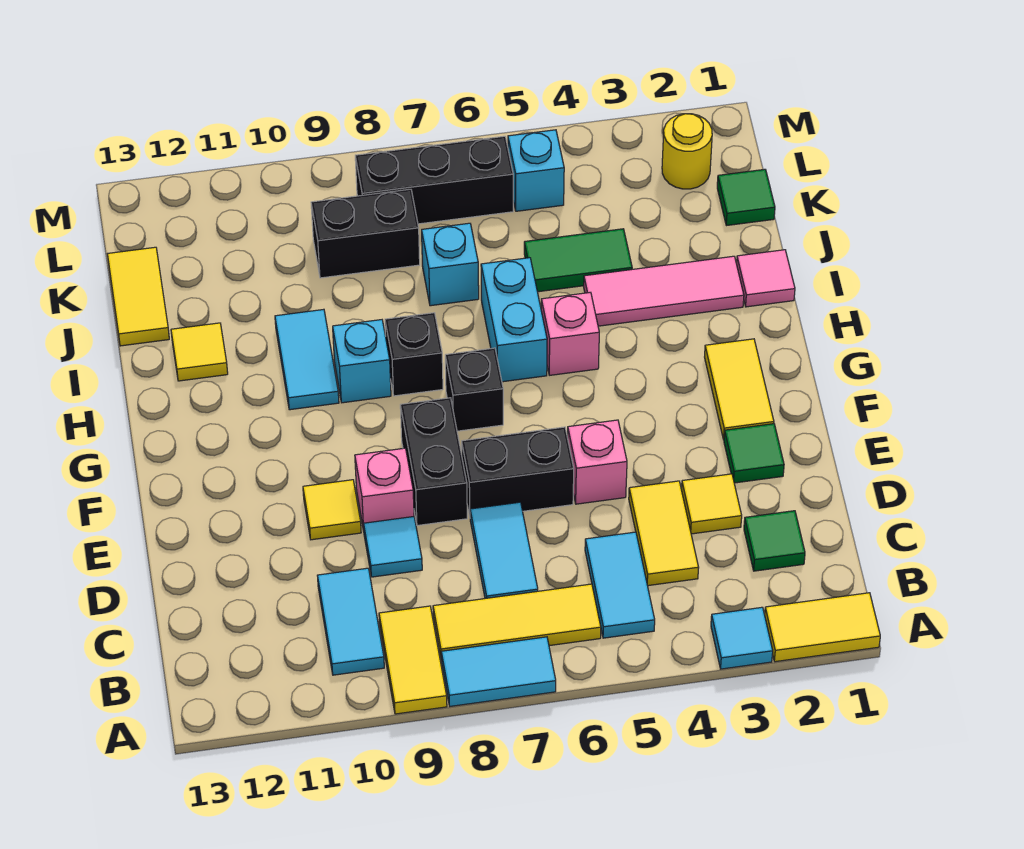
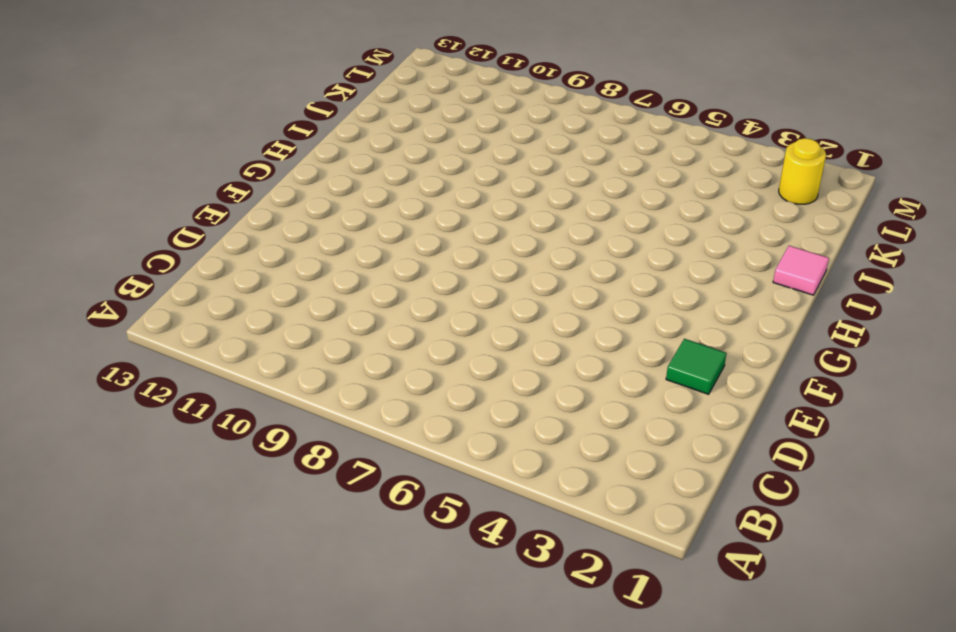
none -> yellow tile A1:A2 level 1
none -> cyan tile A3 level 1
none -> cyan tile A7:A8 level 1
none -> yellow tile A9:B9 level 1

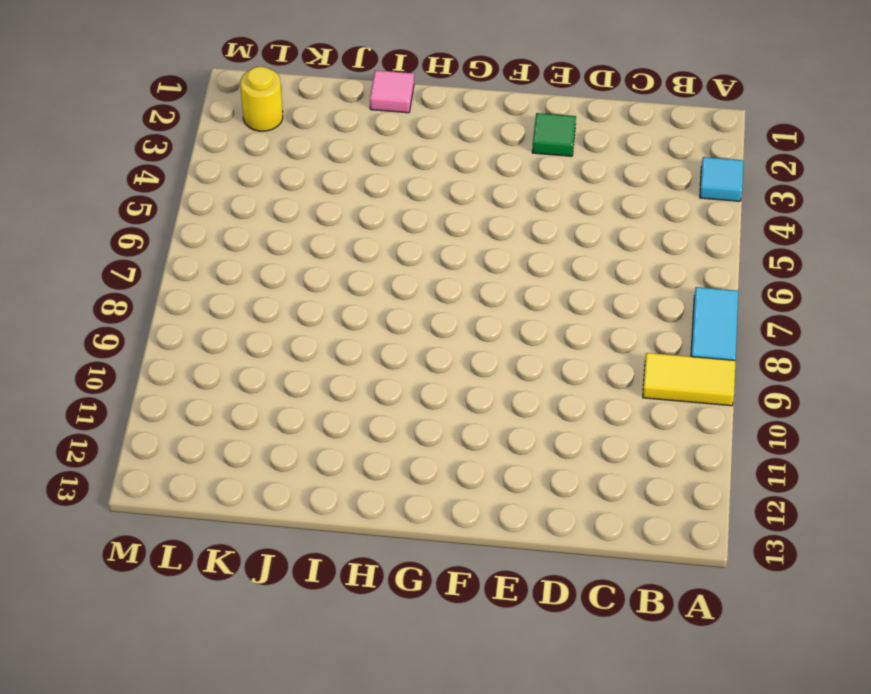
none -> yellow tile A1:A2 level 1
none -> cyan tile B5:C5 level 1
none -> yellow tile B6:B8 level 1
none -> cyan tile B10:C10 level 1

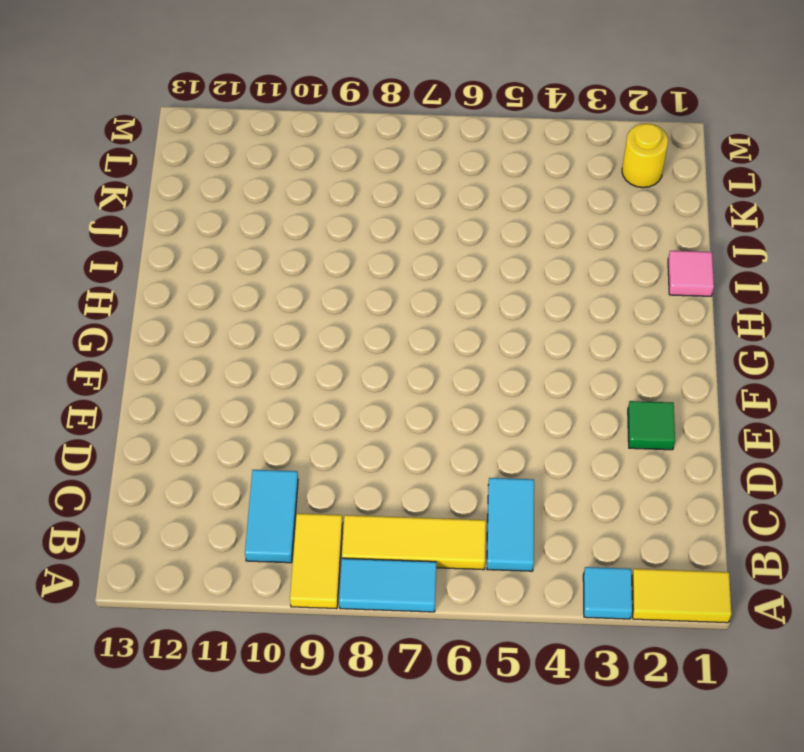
none -> green tile C2 level 1
none -> yellow tile C4:D4 level 1
none -> cyan tile C7:D7 level 1
none -> yellow tile D3 level 1

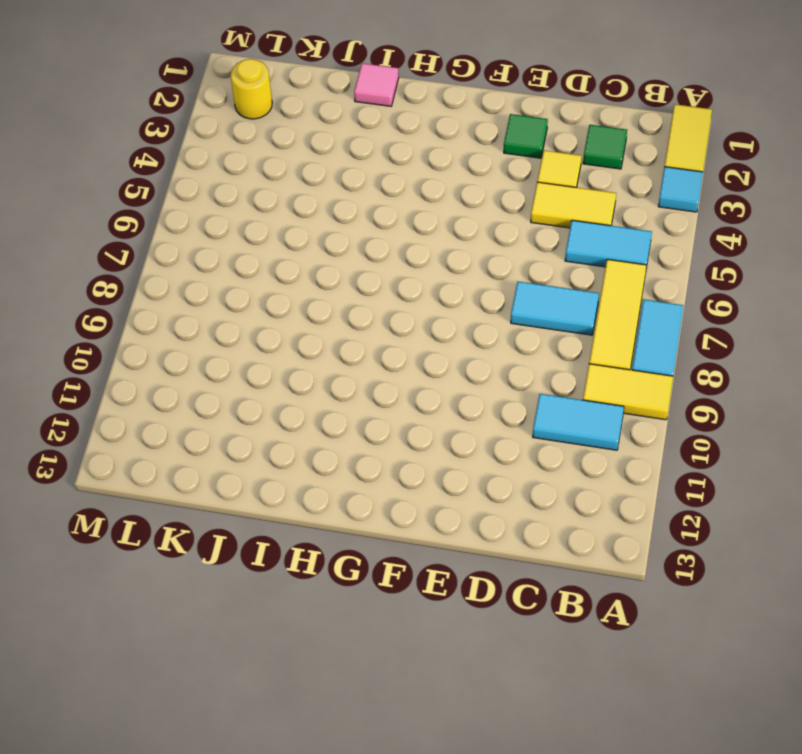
none -> cyan tile D9 level 1
none -> pink brick E5 level 1
none -> black brick E6:E7 level 1
none -> black brick E8:F8 level 1

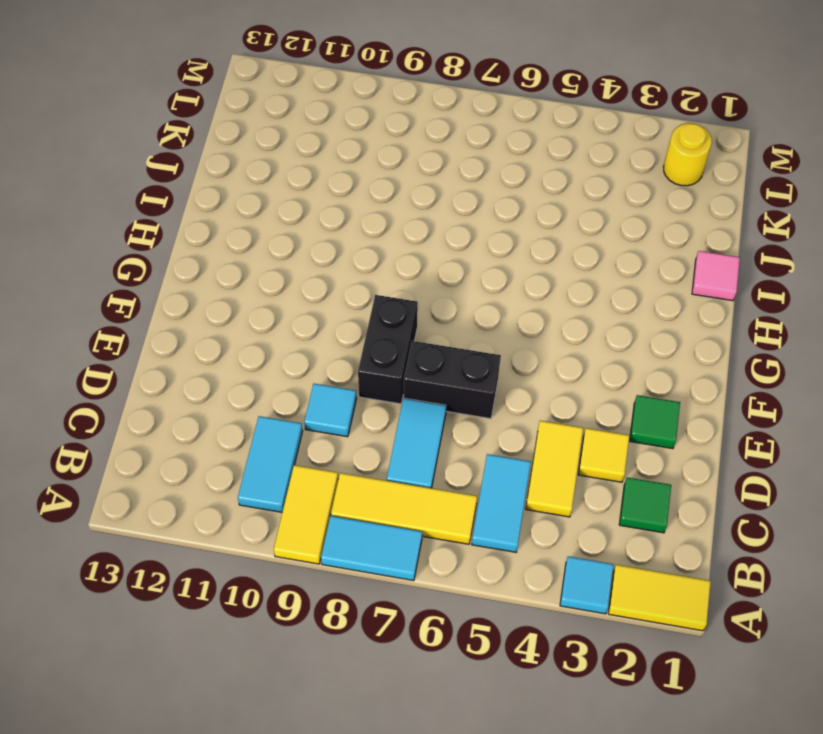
none -> pink brick E5 level 1
none -> pink brick E9 level 1
none -> yellow tile E10 level 1
none -> yellow tile F2:G2 level 1

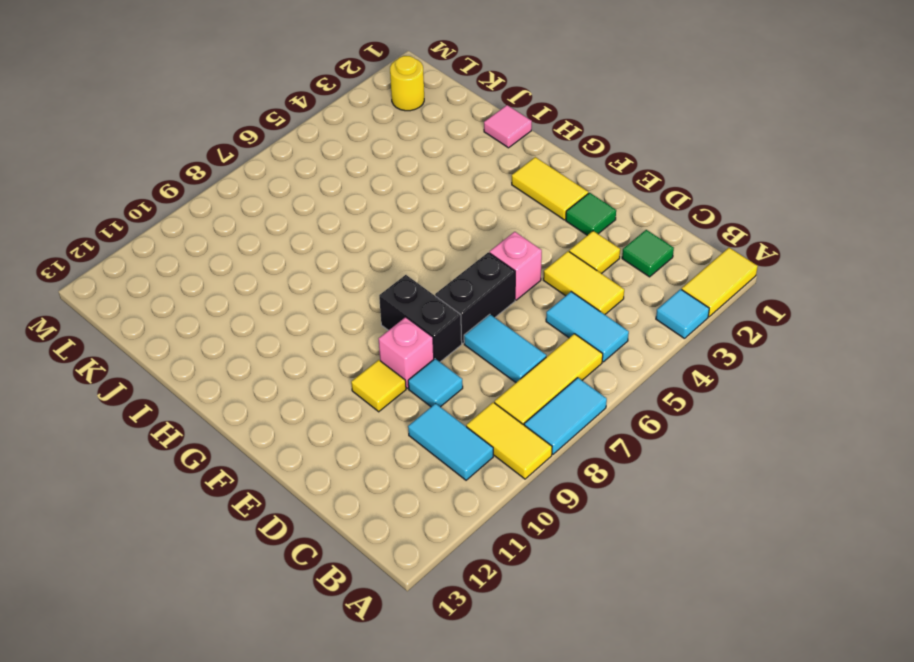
none -> black brick G7 level 1
none -> pink brick H5 level 1
none -> cyan brick H6:I6 level 1
none -> black brick H8 level 1

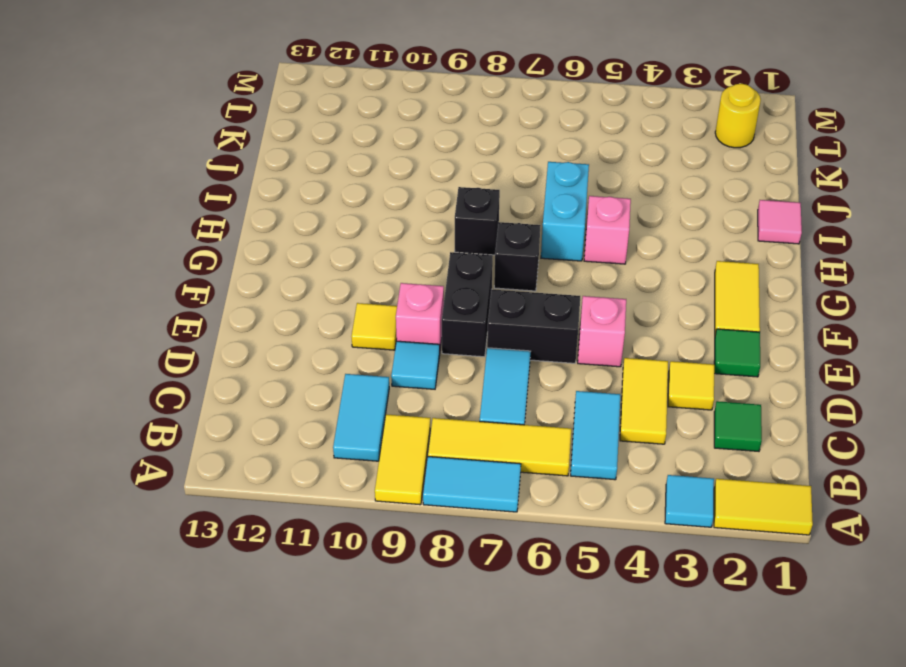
none -> cyan brick H9 level 1
none -> cyan tile H10:I10 level 1
none -> pink tile I2:I4 level 1
none -> yellow tile I12 level 1

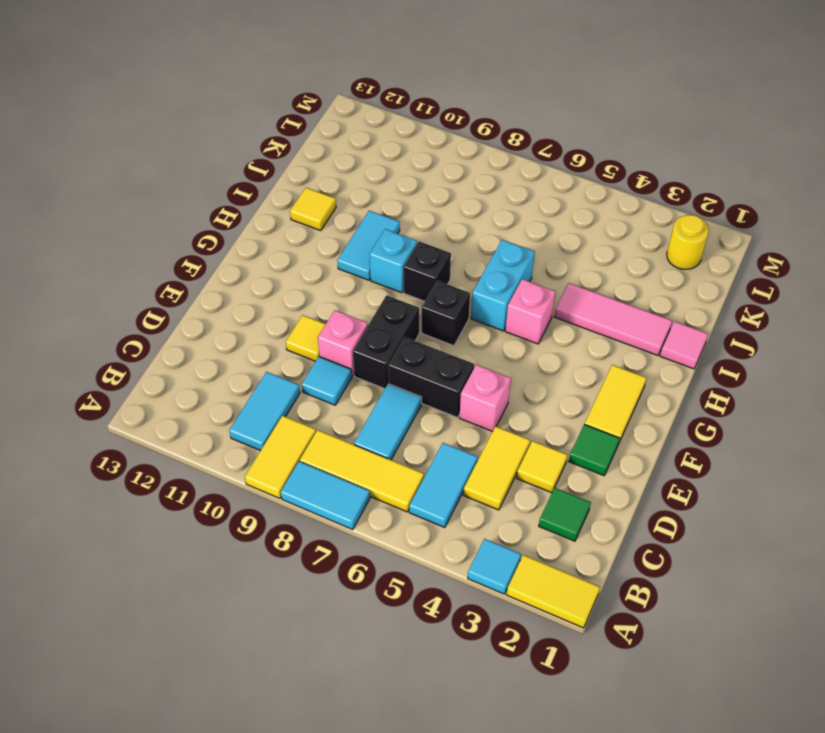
none -> green tile J4:J5 level 1
none -> cyan brick J7 level 1
none -> yellow tile J13:K13 level 1
none -> green tile K1 level 1

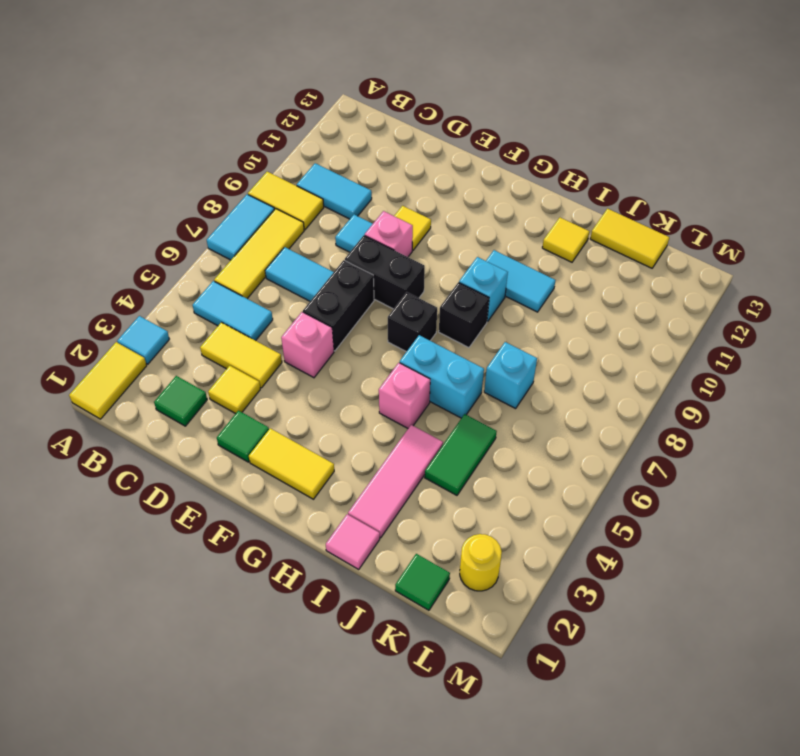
none -> black brick K8:K9 level 1
none -> cyan brick L5 level 1
none -> black brick L6:L8 level 1

